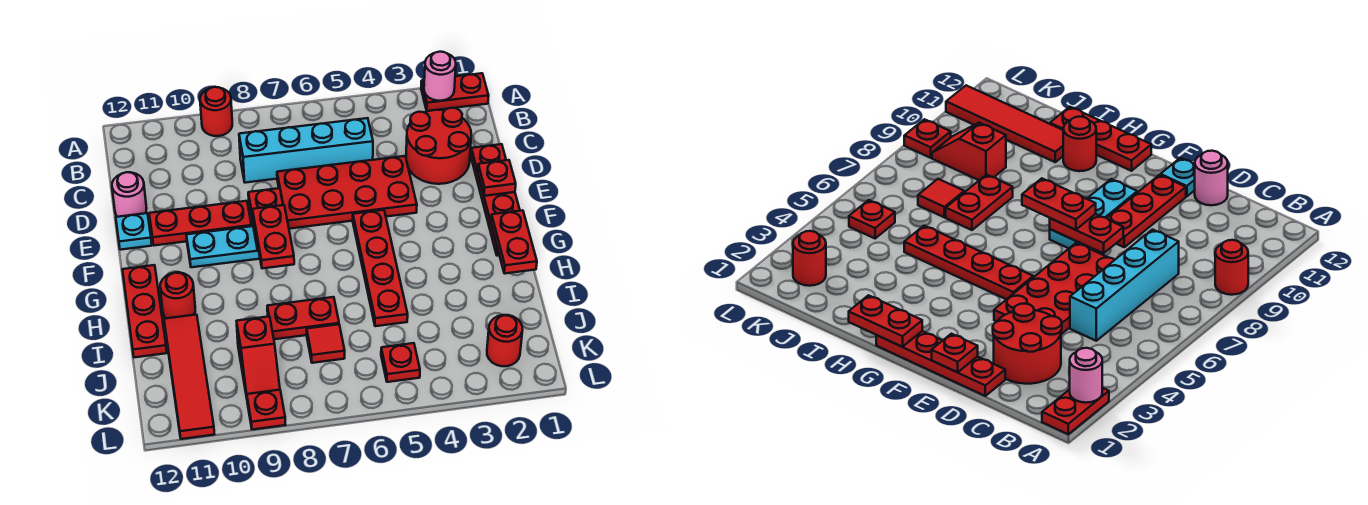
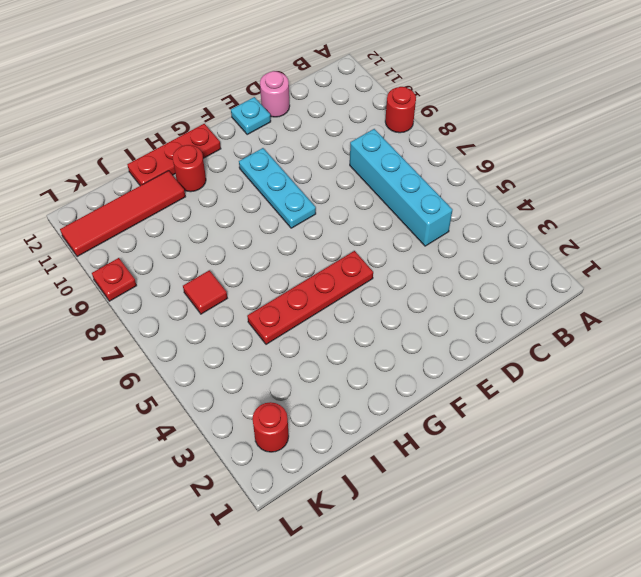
none -> red plate A1:A2 level 1
none -> red round brick C2:D3 level 1
none -> red plate D1:G1 level 1

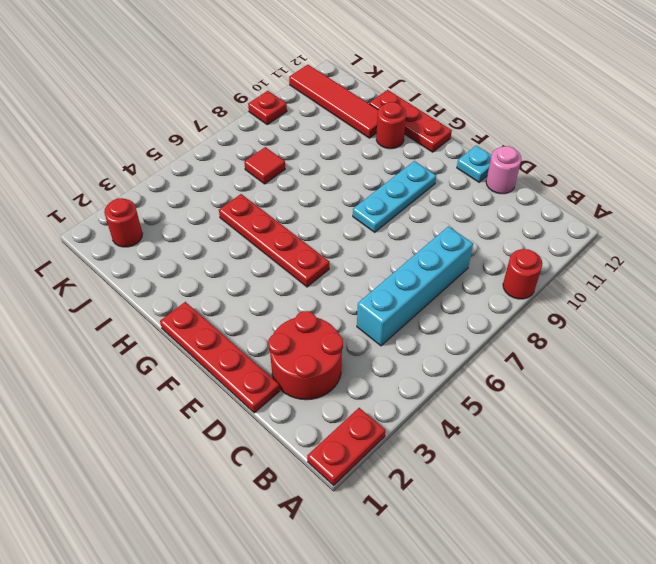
none -> red plate D4:E7 level 1
none -> red plate E9:E11 level 1
none -> red plate I7:I8 level 1

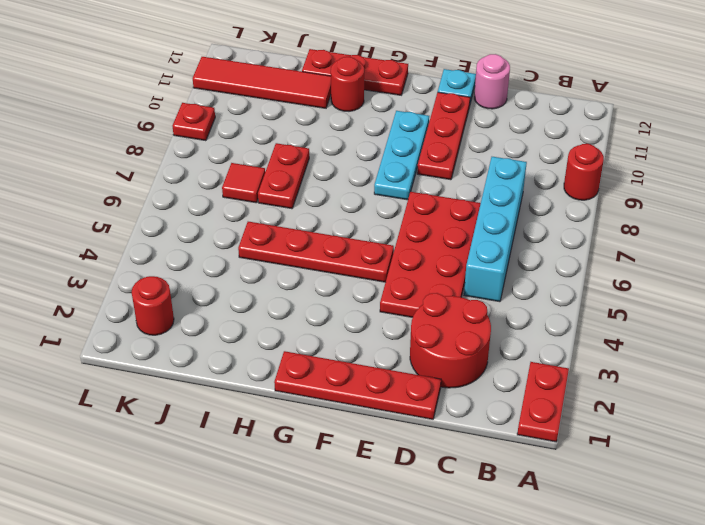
none -> red slope J9:K9 level 1 top J
none -> red plate K5 level 1
none -> pink round brick A2 level 2

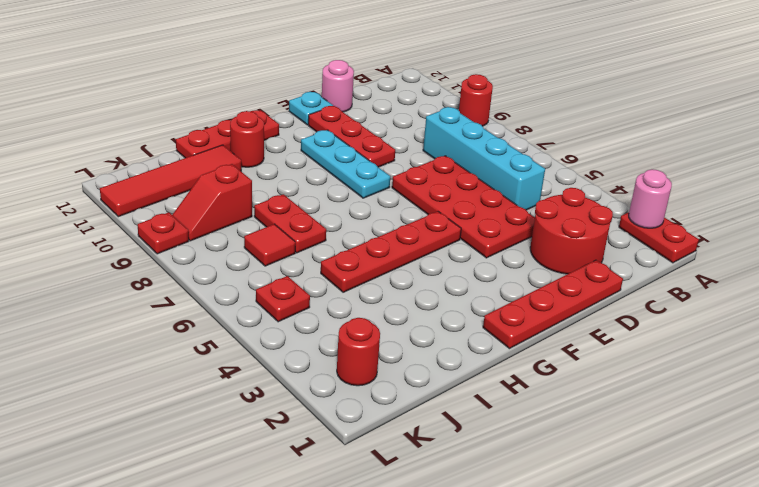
none -> red plate E1 level 2
none -> red plate E8:F8 level 2
none -> red plate G1:H1 level 2

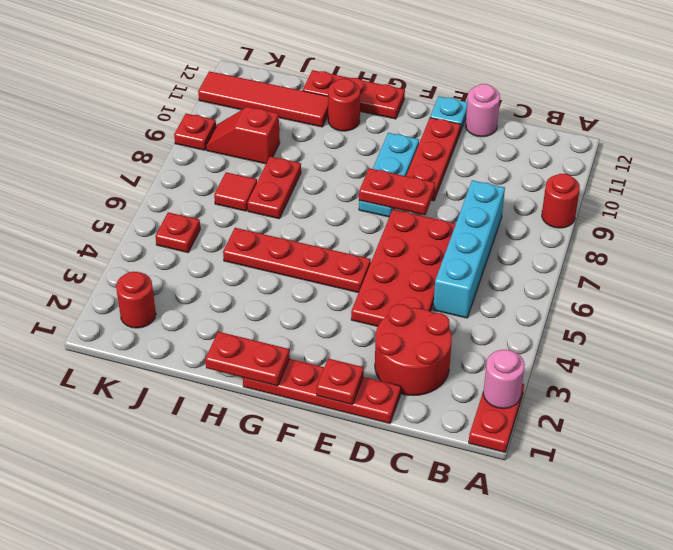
none -> red plate F8:G8 level 3

